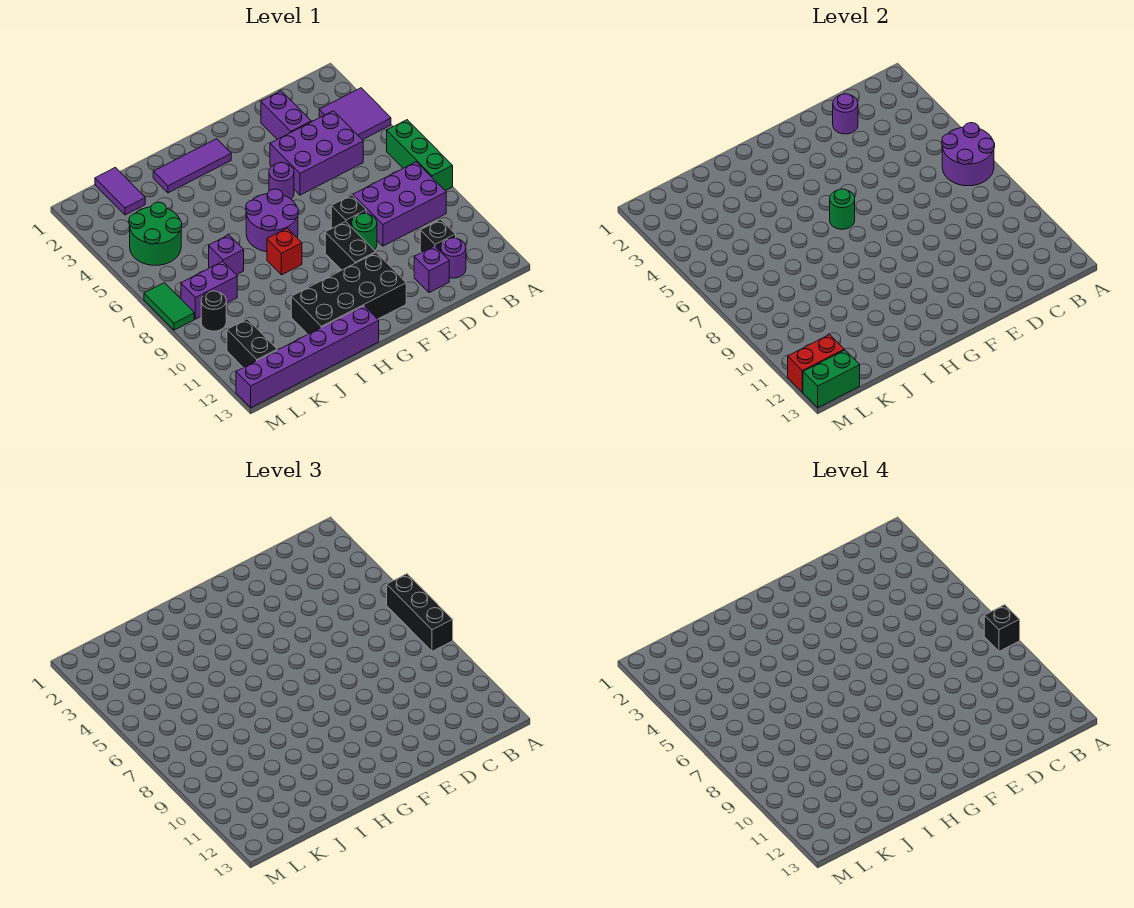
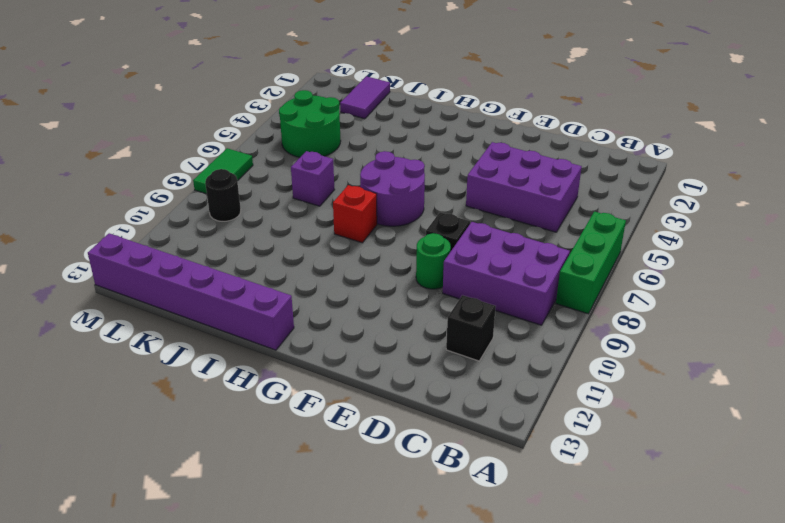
none -> purple tile A3:B4 level 1
none -> purple round brick C12 level 1
none -> purple brick D2:D3 level 1
none -> purple brick D12 level 1

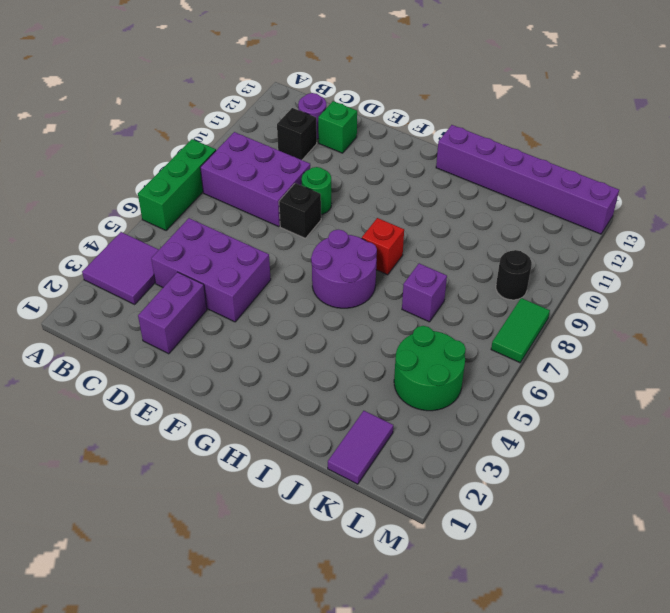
green brick D12 level 1 -> purple brick D12 level 1
none -> purple round brick F5 level 1
none -> black brick F9:F10 level 1
none -> black brick F11:I12 level 1
none -> purple tile G2:I2 level 1

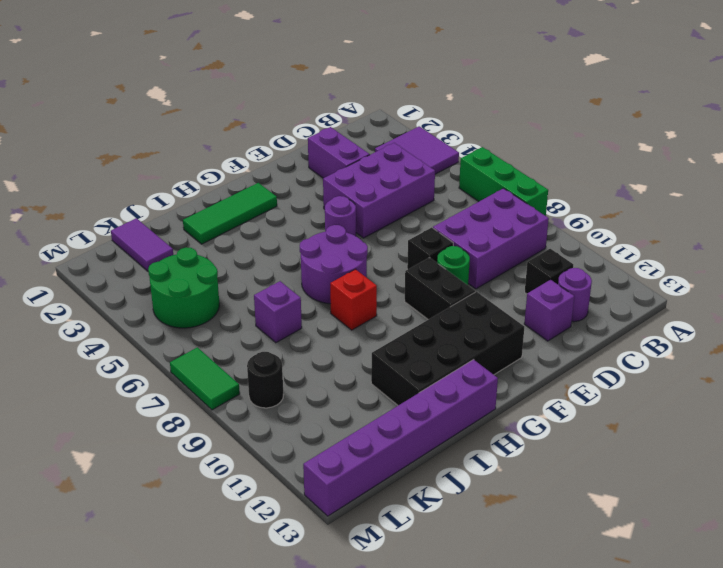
green tile G2:I2 level 1 -> purple tile G2:I2 level 1
none -> purple brick K8:L8 level 1
none -> black brick L11:L12 level 1
none -> purple round brick A6:B7 level 2
none -> purple round brick D2 level 2

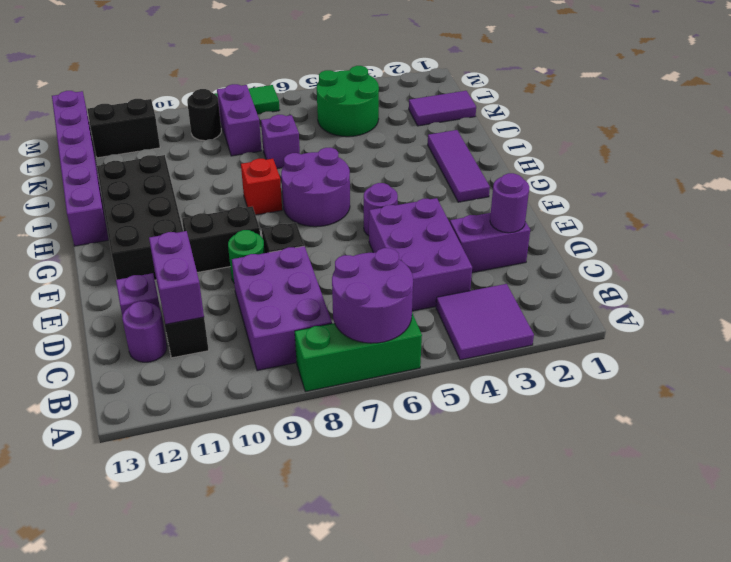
purple brick C11:D11 level 2 -> none
none -> green round brick G6 level 2
none -> red brick L12:M12 level 2
none -> green brick L13:M13 level 2
none -> black brick A6:A8 level 3

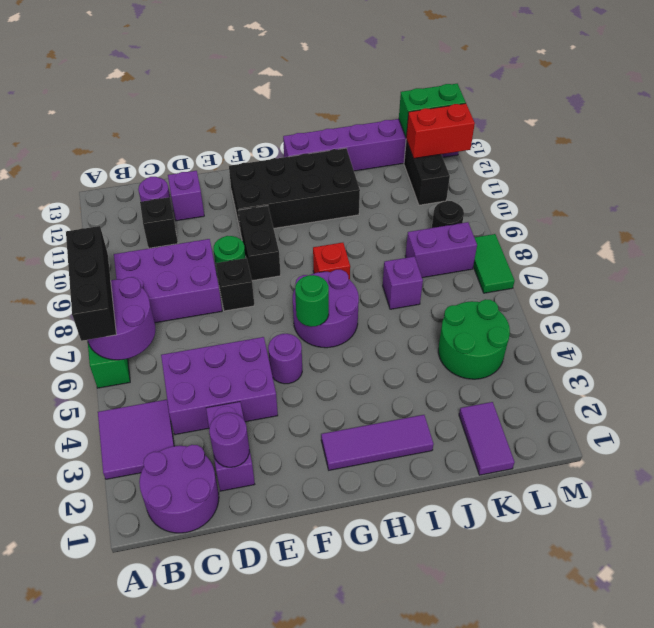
purple round brick B1:C2 level 1 -> none
none -> black brick A8 level 4

